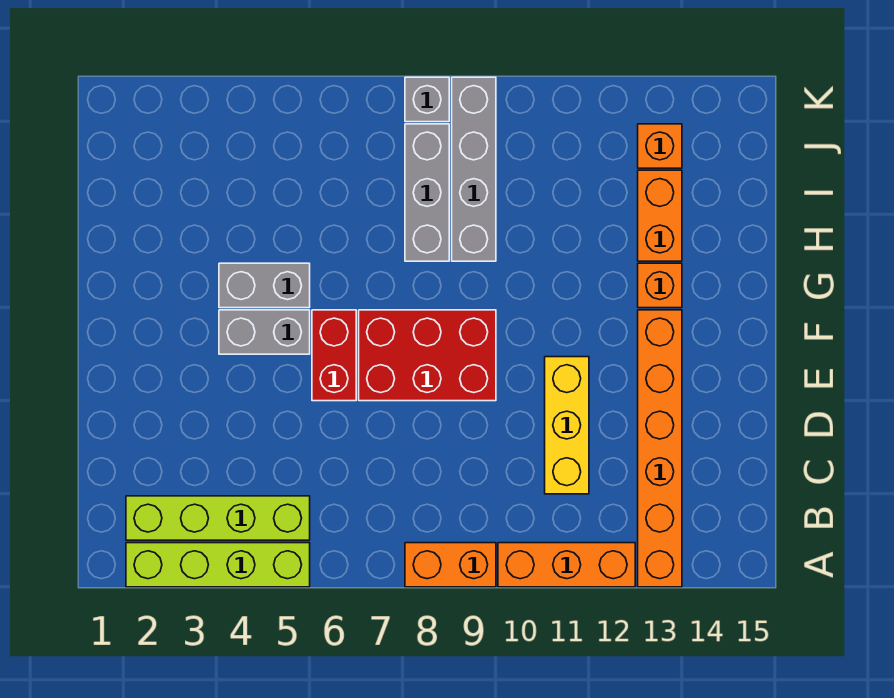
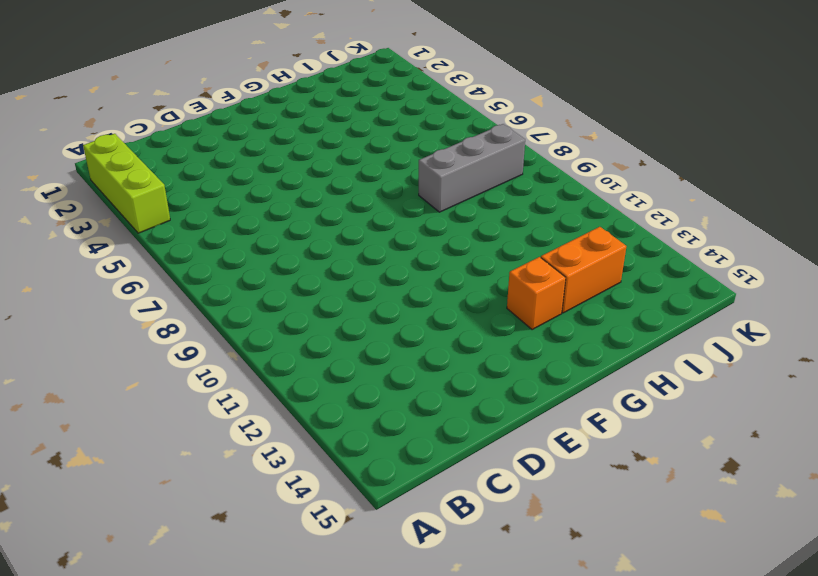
lime brick A2:A4 level 1 -> lime brick A2:A5 level 1
none -> orange brick A8:A9 level 1
none -> orange brick A10:A12 level 1
none -> orange brick A13:F13 level 1

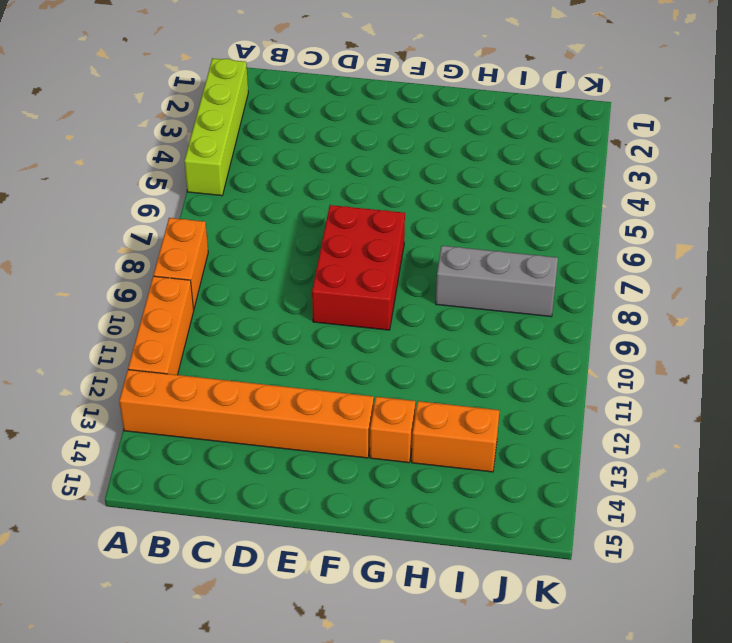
none -> lime brick B2:B5 level 1
none -> yellow brick C11:E11 level 1
none -> red brick E6:F6 level 1

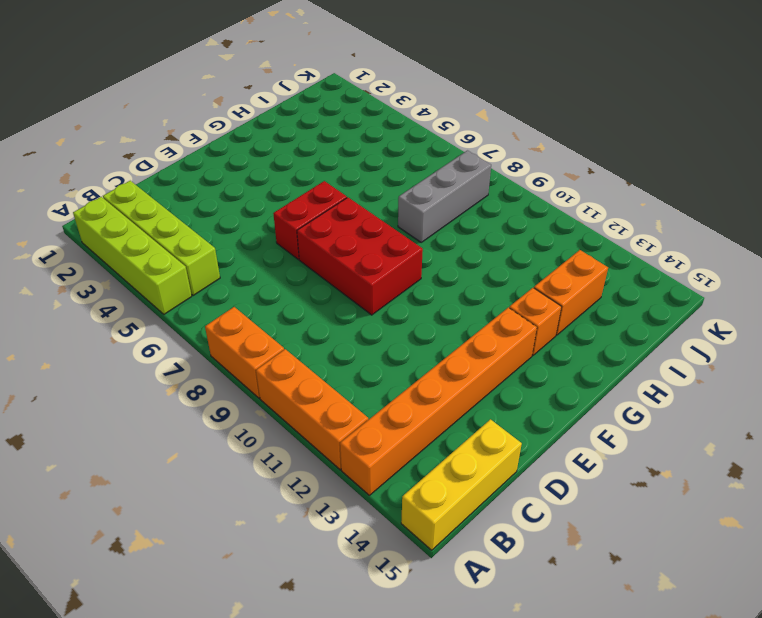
yellow brick A15:C15 level 1 -> yellow brick C11:E11 level 1
none -> grey brick F4:F5 level 1
none -> grey brick G4:G5 level 1
none -> grey brick H9:K9 level 1

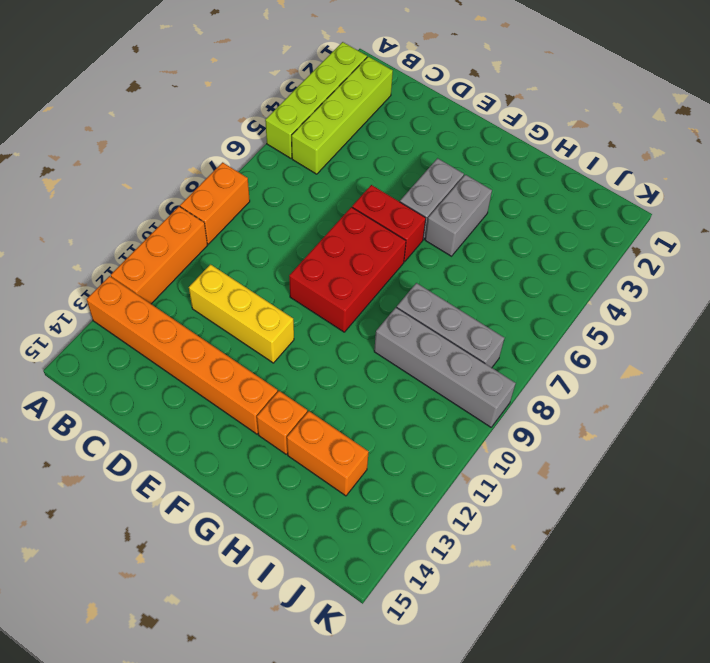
none -> orange brick J13 level 1
none -> grey brick K8 level 1

